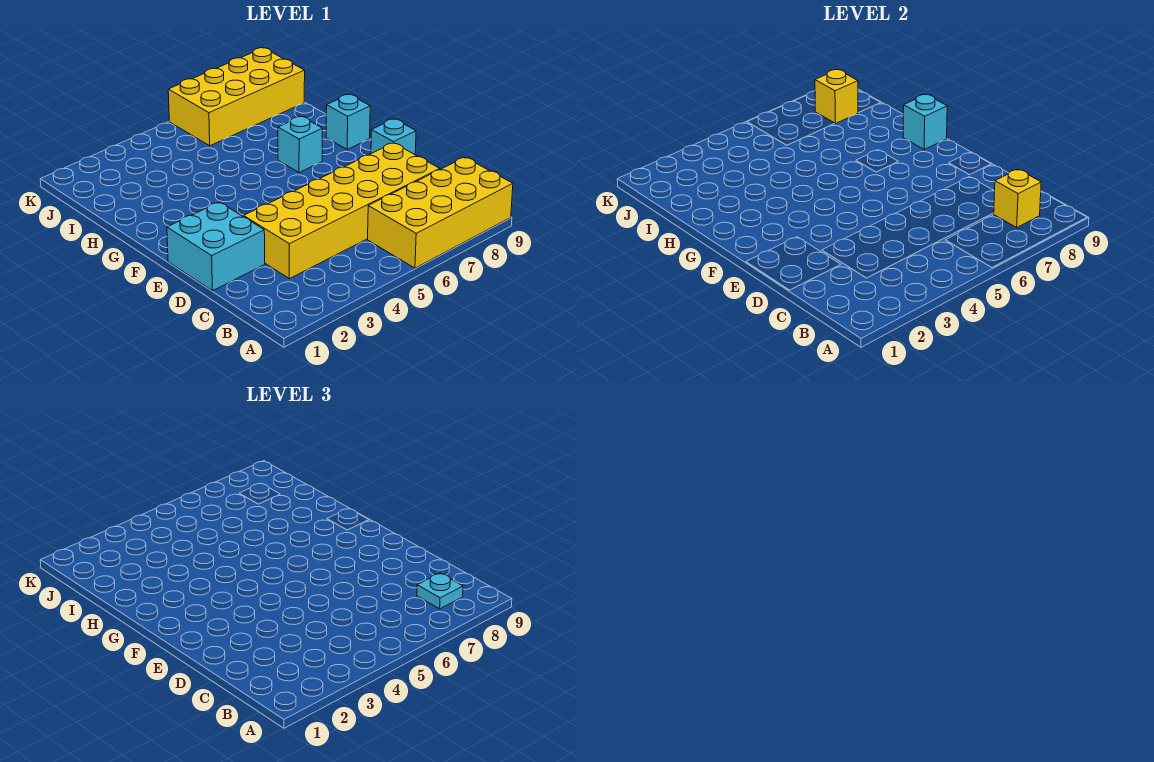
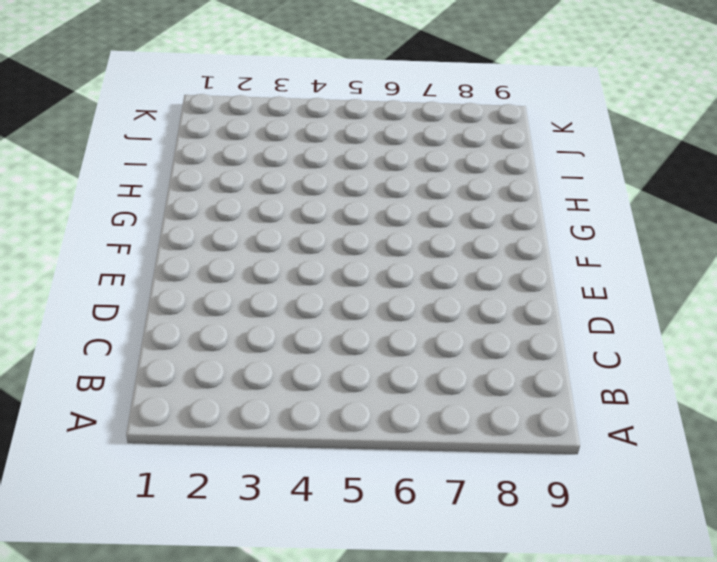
none -> yellow brick A6:B9 level 1
none -> yellow brick C3:D8 level 1

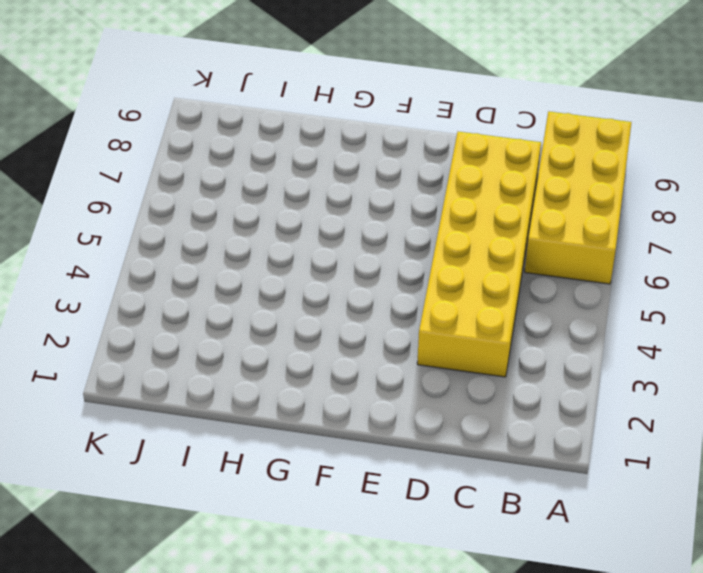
none -> cyan brick D1:E2 level 1
none -> cyan brick E9 level 1

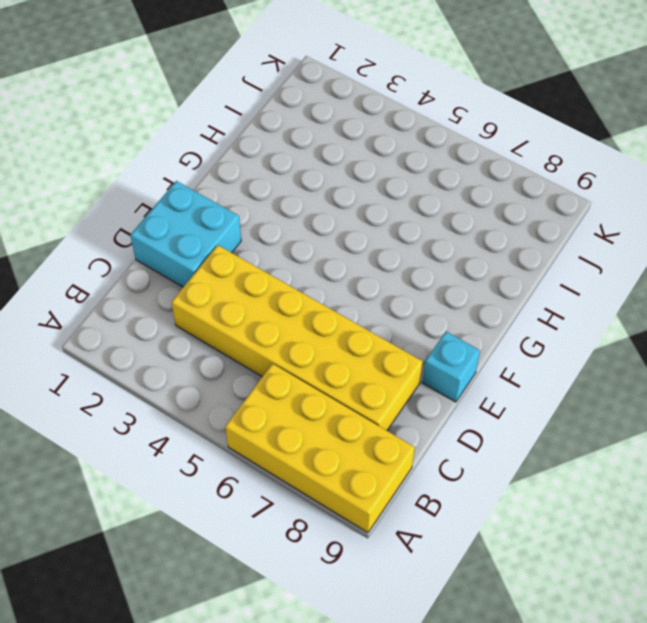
none -> cyan brick G7 level 1
none -> cyan brick G9 level 1

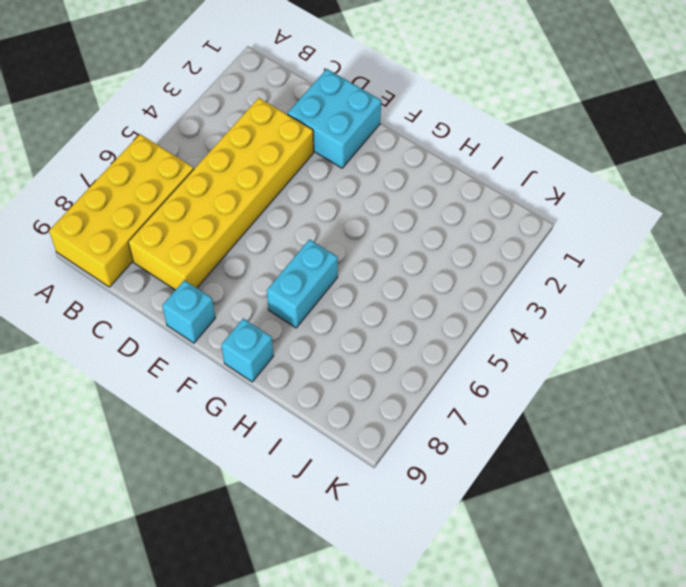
cyan brick G6:G7 level 1 -> cyan brick G7 level 1
none -> yellow brick J6:K9 level 1
none -> yellow brick B8 level 2

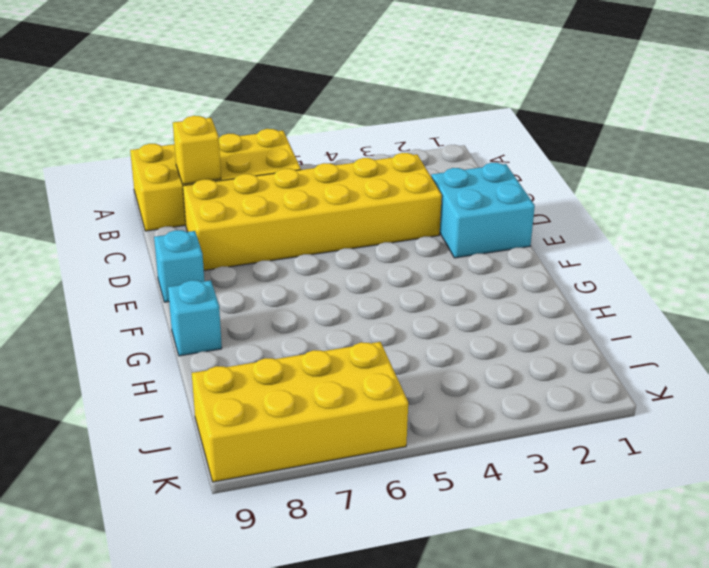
none -> cyan brick G7 level 1
none -> cyan brick G9 level 2

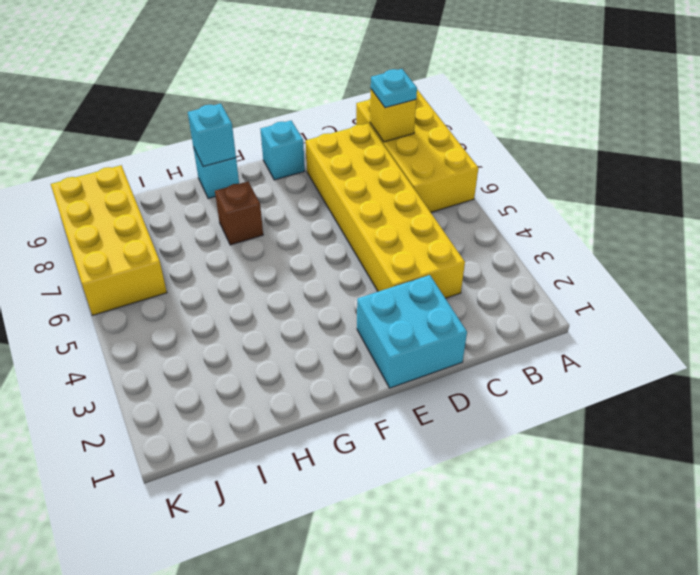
brown brick G7 level 1 -> cyan brick G7 level 1
none -> yellow brick J8 level 2

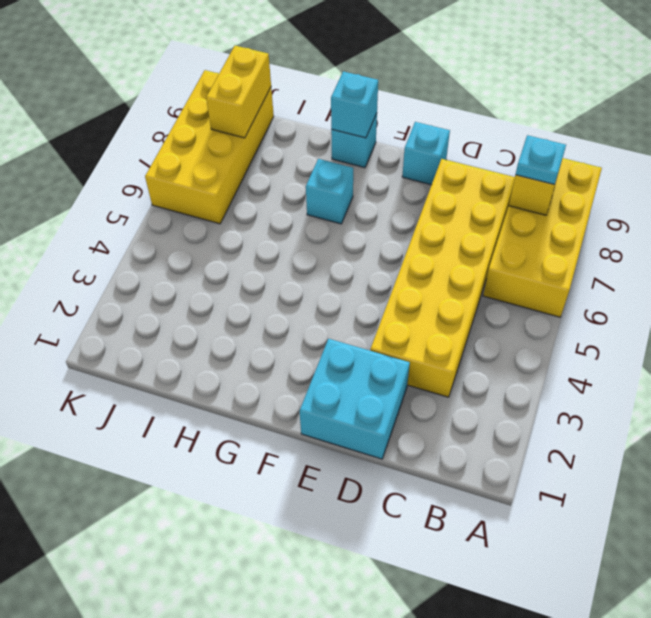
yellow brick J8:J9 level 2 -> yellow brick J8 level 2

